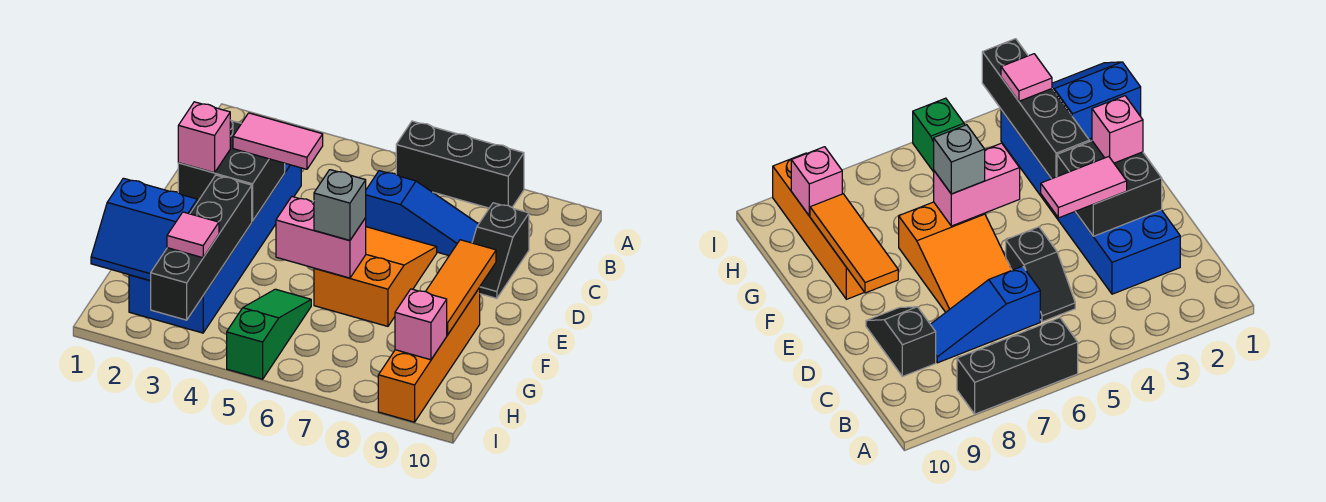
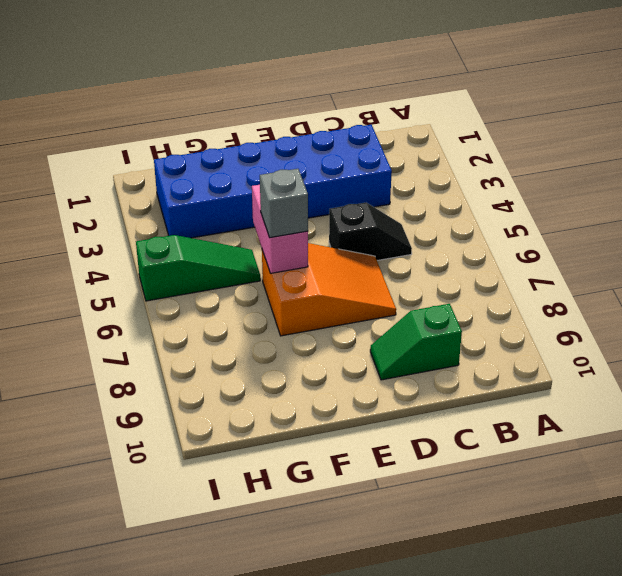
green slope C9:D9 level 1 top C -> black slope C9:D9 level 1 top C
none -> black brick A6:A8 level 1
none -> blue slope C6:C8 level 1 top 6
none -> orange brick F9:I9 level 1

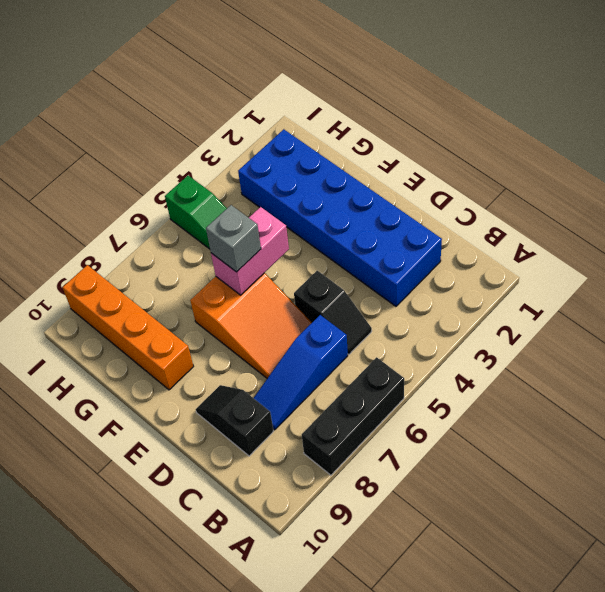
none -> black brick D2:E3 level 2
none -> orange tile E9:G9 level 2
none -> black brick F3:I3 level 2

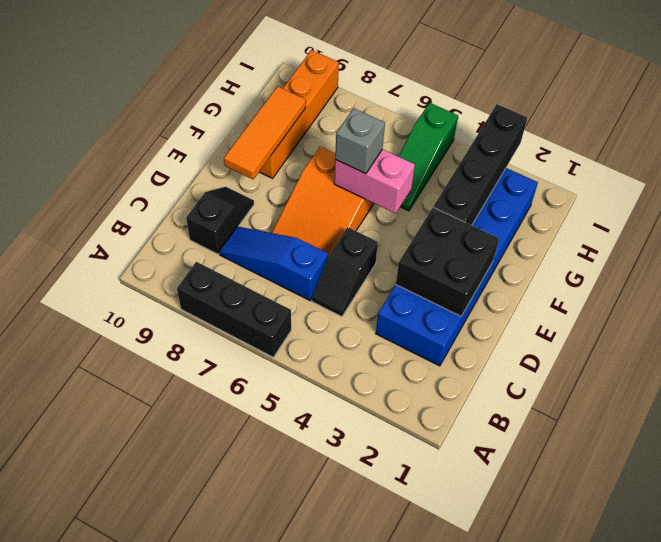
none -> blue slope G1:H2 level 2 top G
none -> pink brick H9 level 2
none -> pink tile D3:D4 level 3

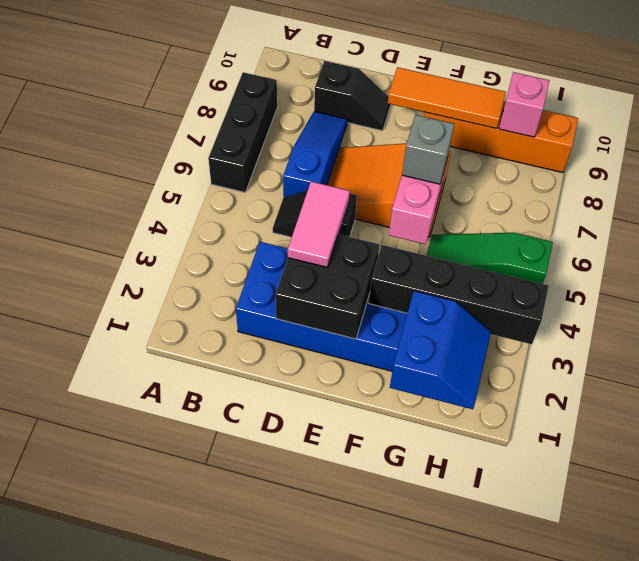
none -> pink brick E2 level 3
none -> pink tile H3 level 3

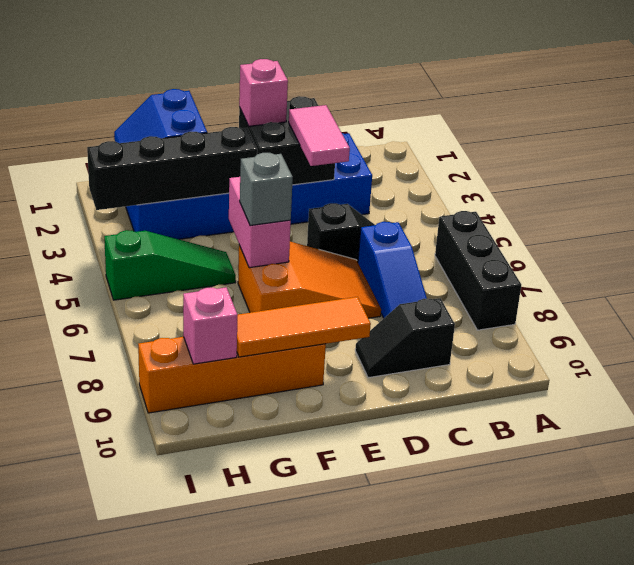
none -> pink tile H3 level 3

